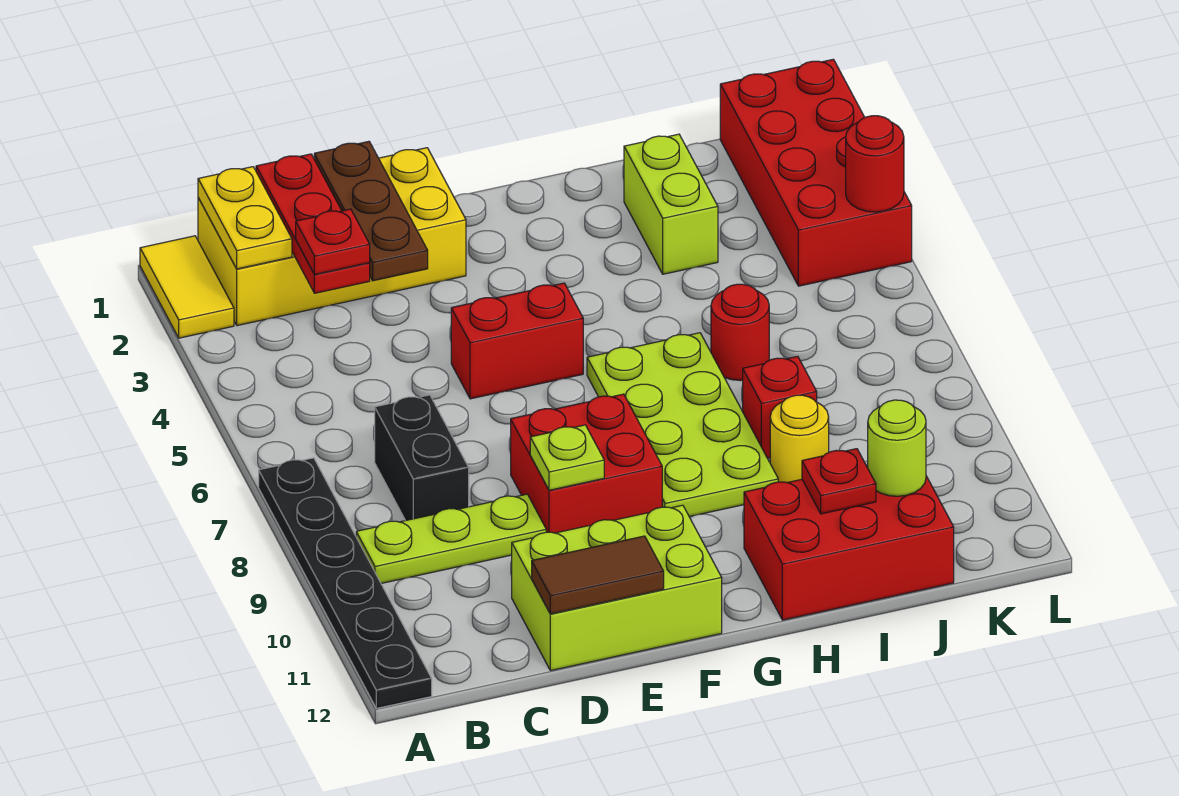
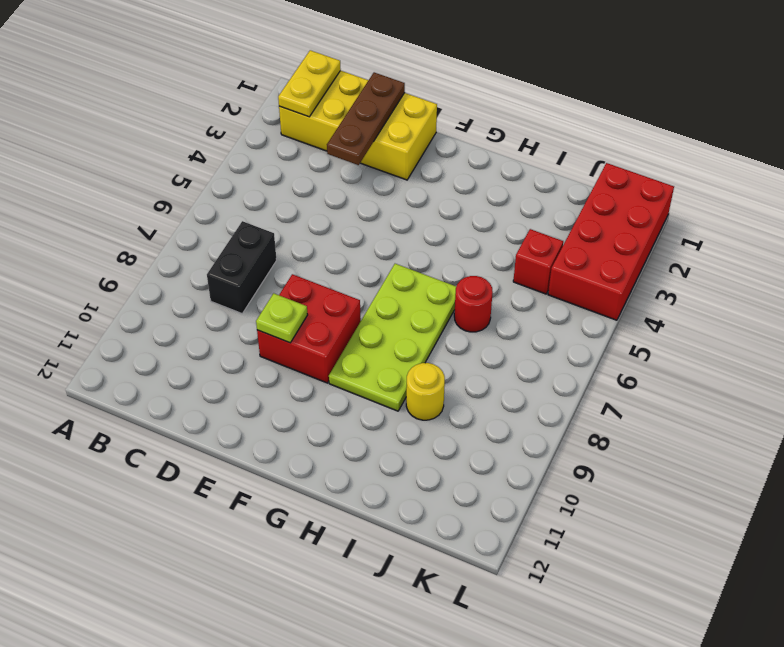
red brick J4 level 1 -> red brick I8 level 1
none -> yellow tile A1:A2 level 1
none -> black plate A7:A12 level 1
none -> lime plate B9:D9 level 1

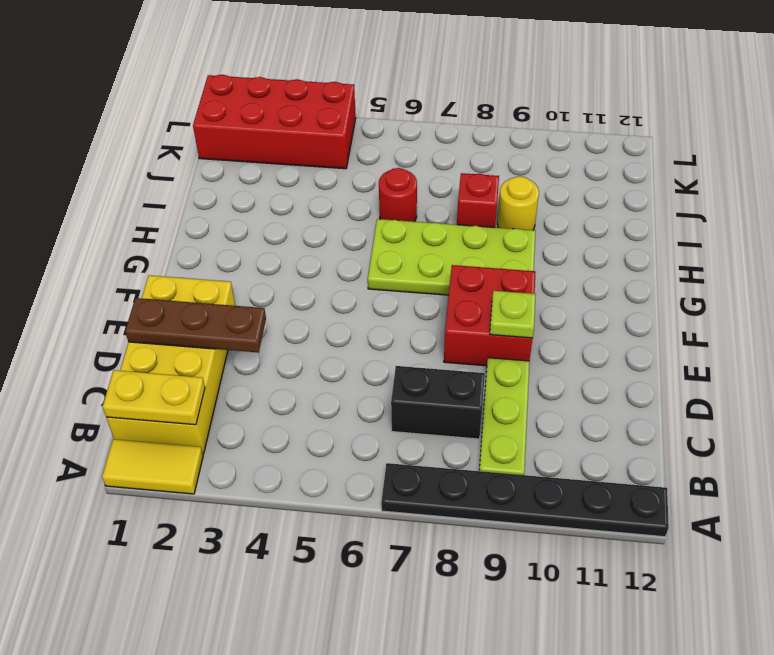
none -> lime brick D11:F12 level 1
none -> red brick E5:F5 level 1
none -> red brick H11:J12 level 1

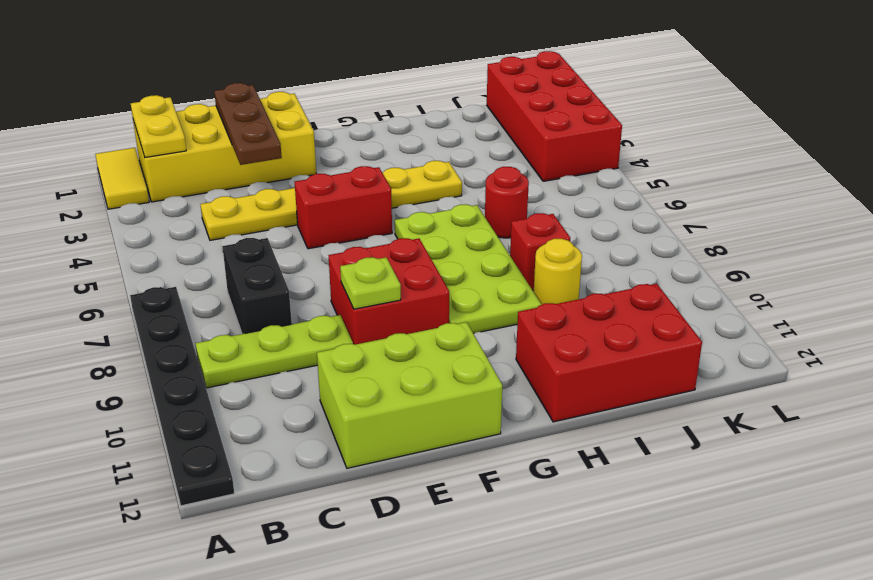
yellow plate C4:H4 level 1 -> none
none -> lime brick I2:I3 level 1
none -> red plate C1:C3 level 2
none -> brown tile D12:E12 level 2

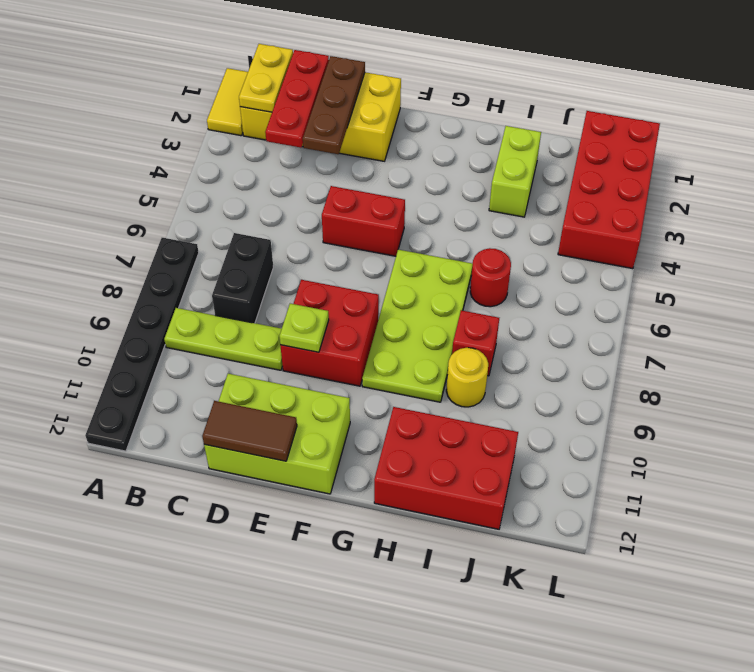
none -> red plate I11 level 2
none -> lime round brick J11 level 2
none -> red round brick L4 level 2

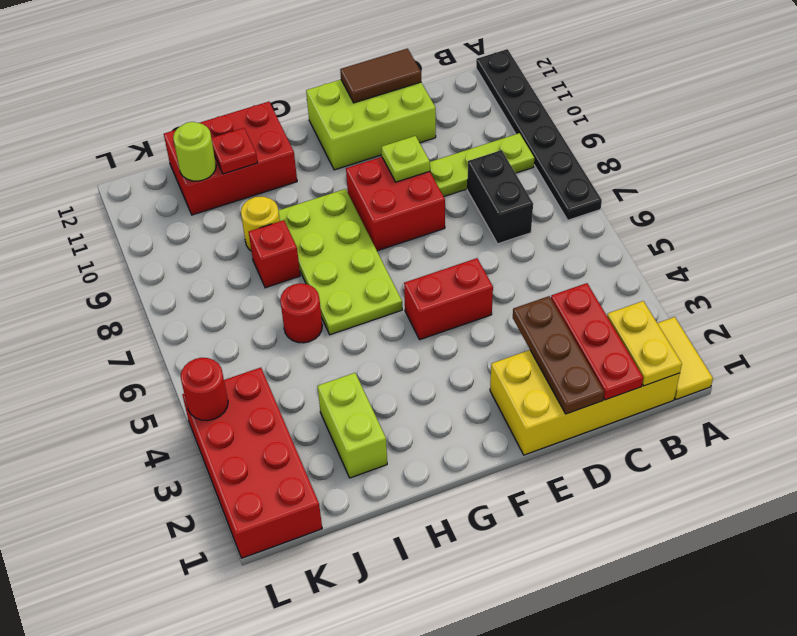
none -> red plate C3 level 3

